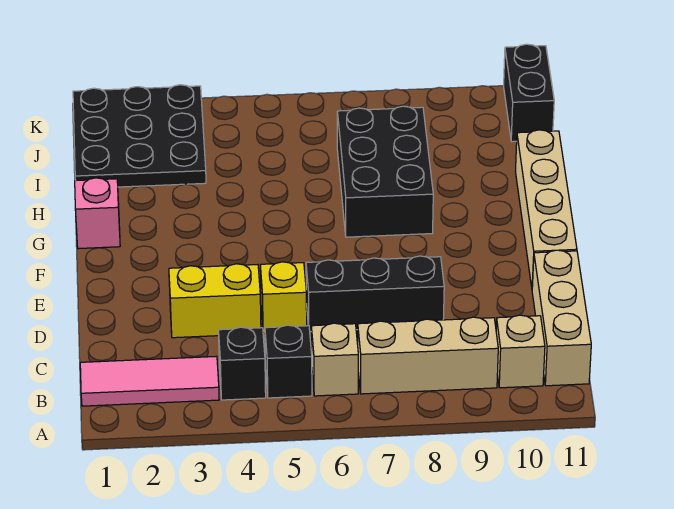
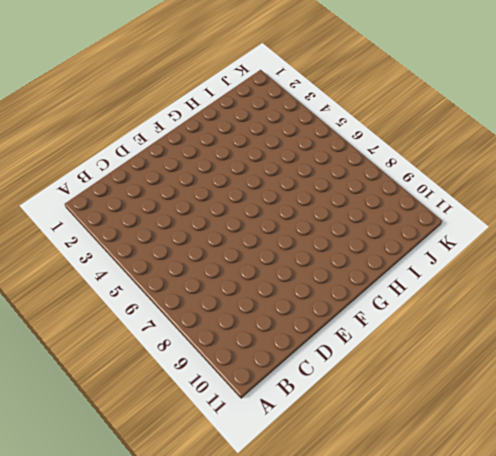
none -> pink tile B1:B3 level 1
none -> black brick B4 level 1
none -> black brick B5 level 1

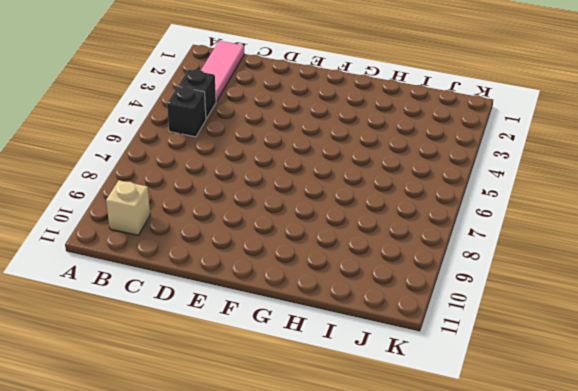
none -> tan brick B6 level 1
none -> tan brick B7:B9 level 1
none -> tan brick B11:D11 level 1

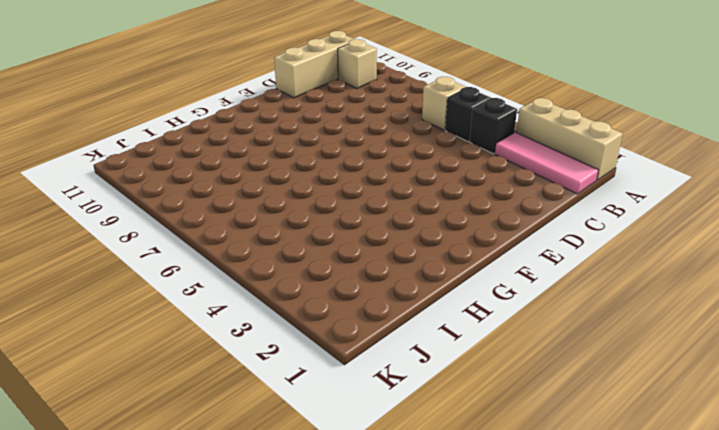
tan brick A1:A3 level 1 -> tan brick B7:B9 level 1
none -> yellow brick D3:D4 level 1
none -> yellow brick D5 level 1
none -> black brick D6:D8 level 1

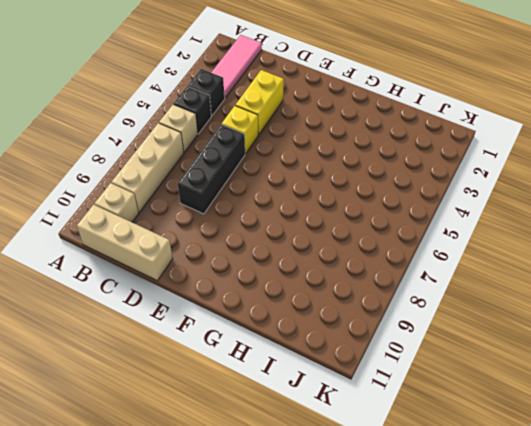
none -> tan brick E11:H11 level 1
none -> pink brick G1 level 1
none -> black brick G7:I8 level 1

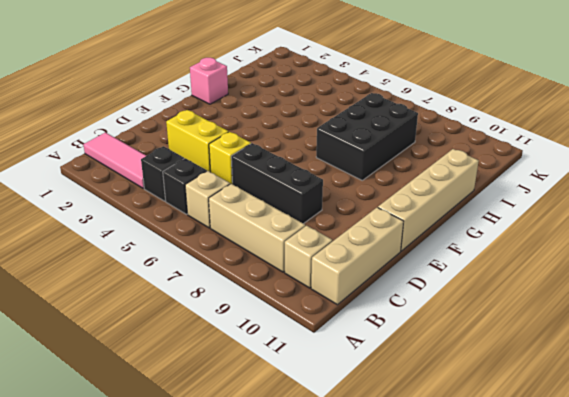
none -> black plate I1:K3 level 1
none -> black brick J11:K11 level 1

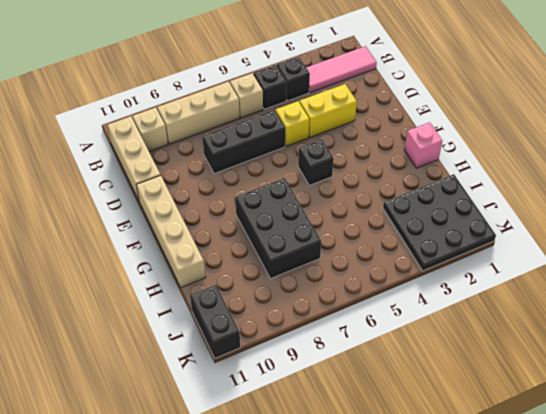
black brick F5 level 1 -> none

